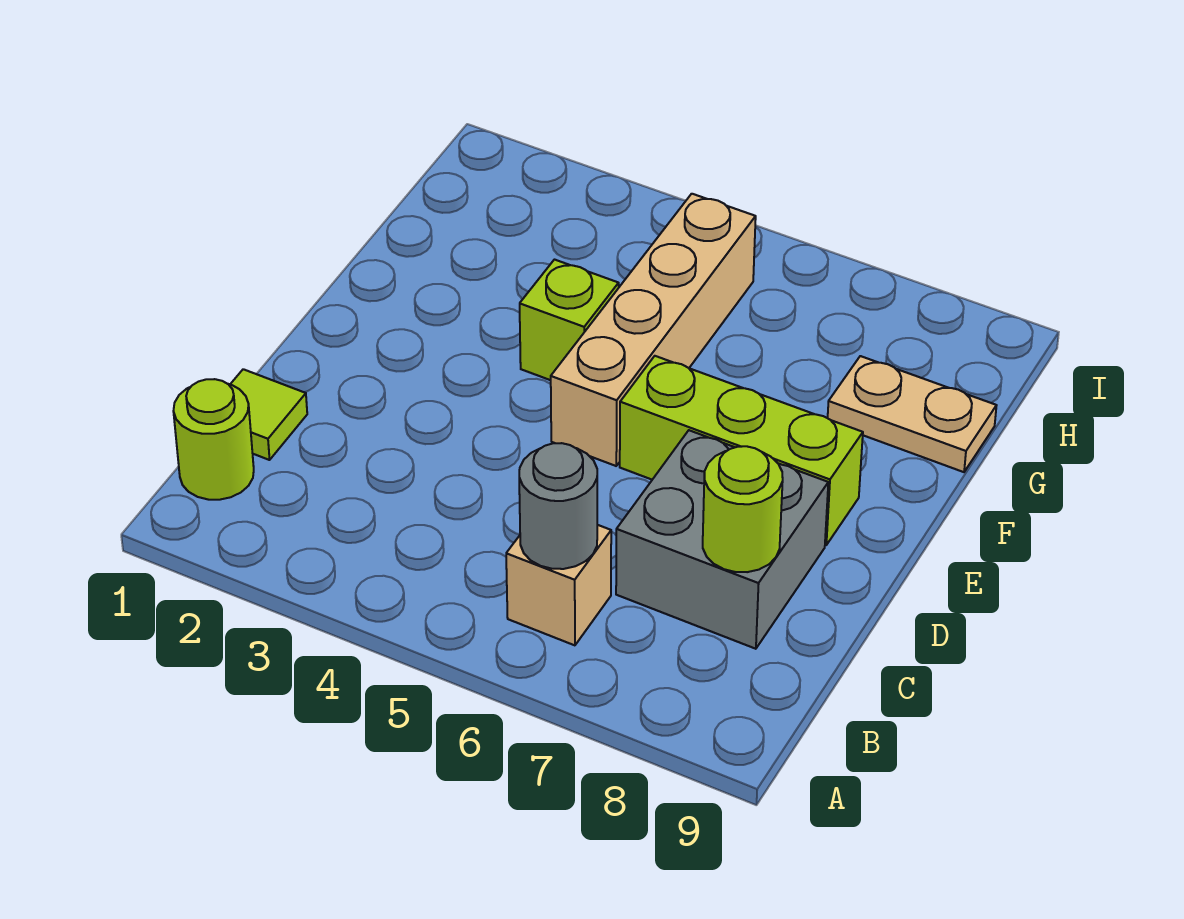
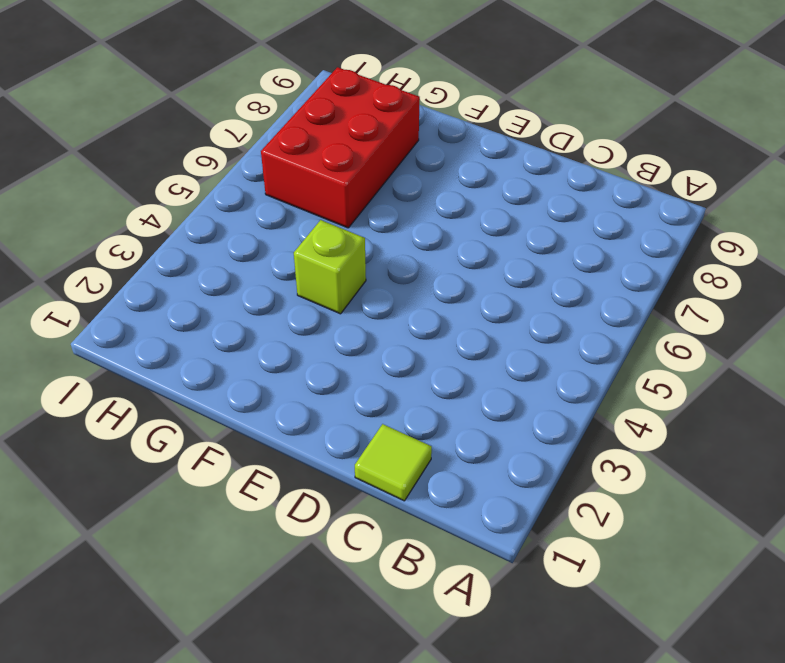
red brick G6:H8 level 1 -> tan plate G8:G9 level 1
none -> lime round brick B1 level 1
none -> tan brick B6 level 1

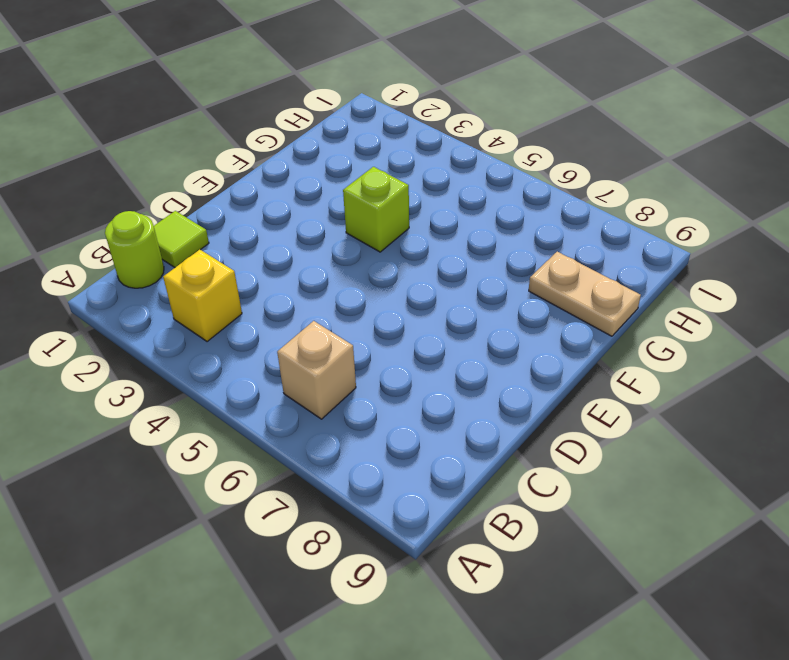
yellow brick B3 level 1 -> none
none -> grey brick C7:D8 level 1
none -> tan brick E5:H5 level 1

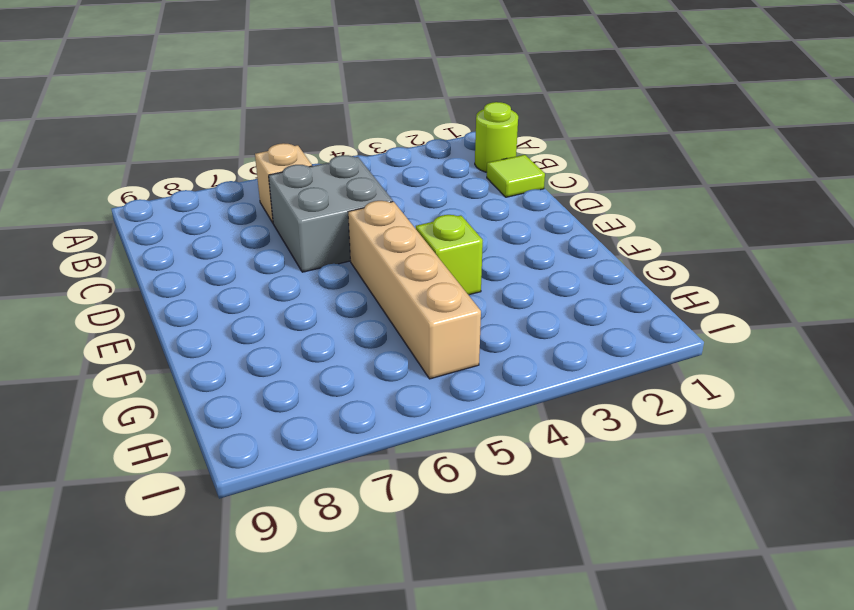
grey brick C5:D6 level 1 -> grey brick C7:D8 level 1
none -> lime brick E6:E8 level 1
none -> tan plate G8:G9 level 1

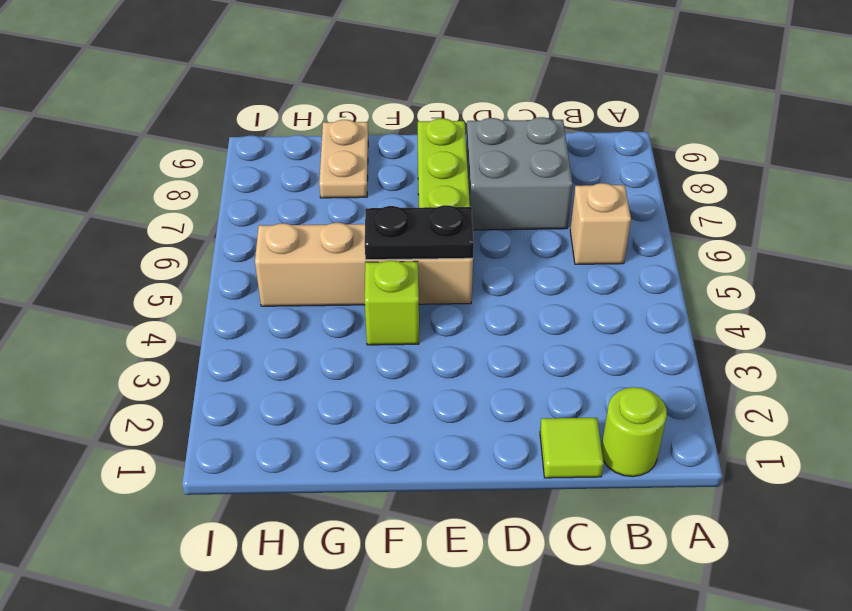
black plate E5:F5 level 2 -> none
none -> grey round brick B6 level 2
none -> lime round brick C8 level 2

